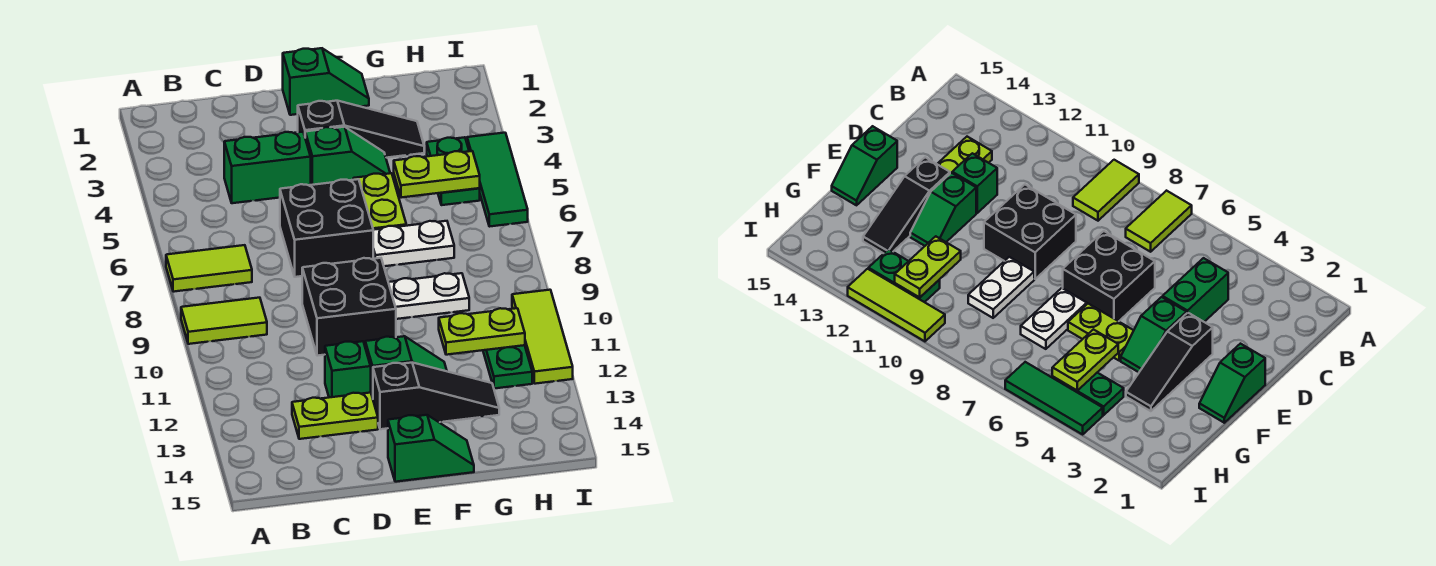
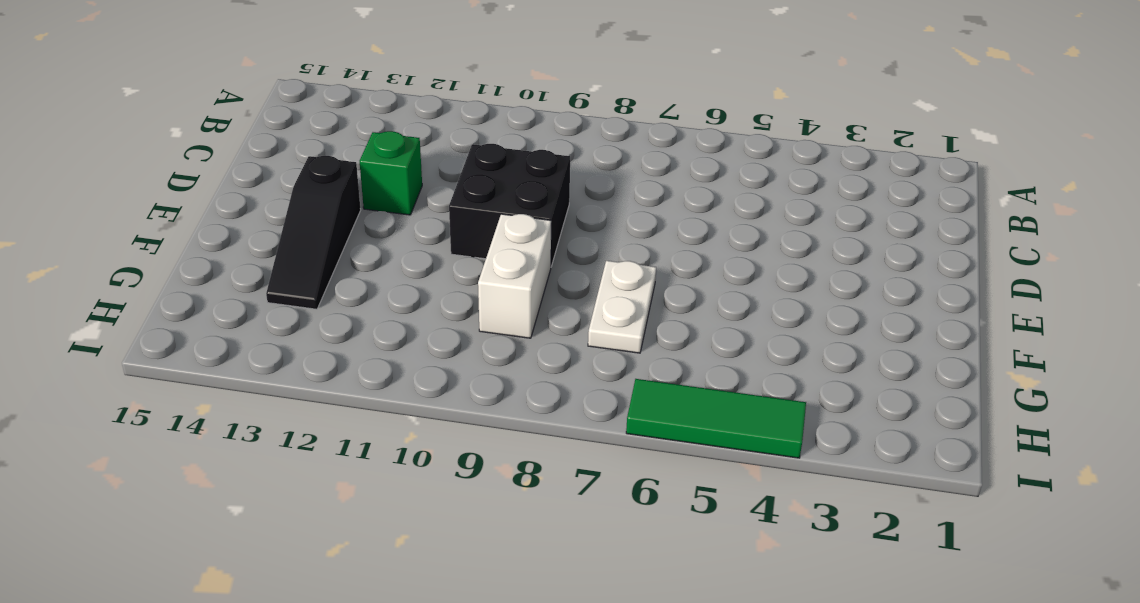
white brick F9:G9 level 1 -> white plate F9:G9 level 1
none -> lime tile A7:B7 level 1
none -> lime tile A9:B9 level 1
none -> green brick C4:D4 level 1

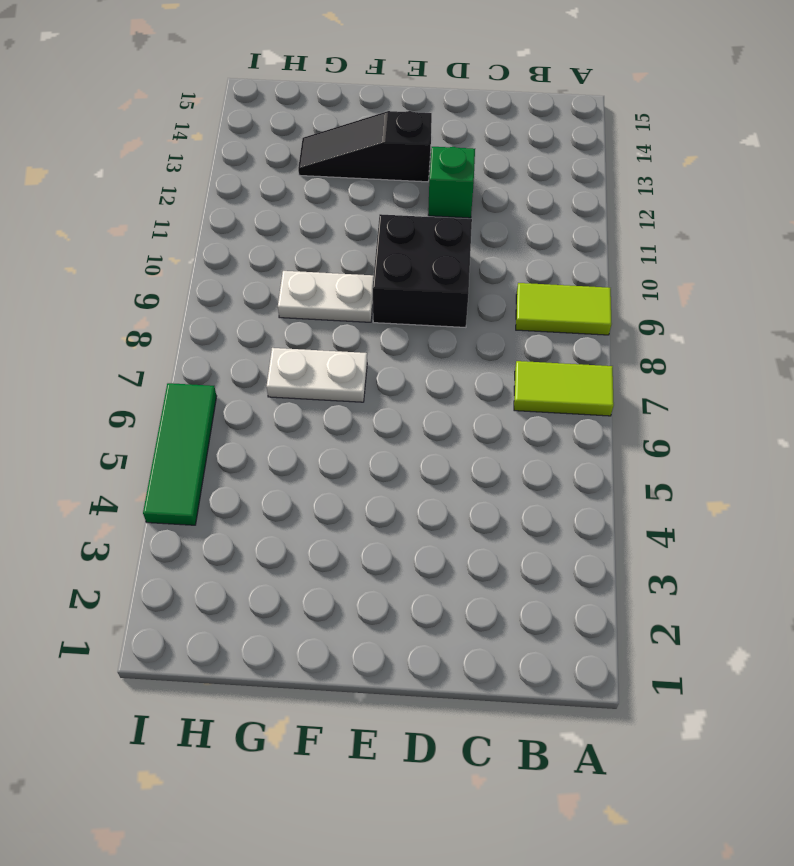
none -> green brick C4:D4 level 1
none -> lime plate C13:D13 level 1
none -> black brick D6:E7 level 1

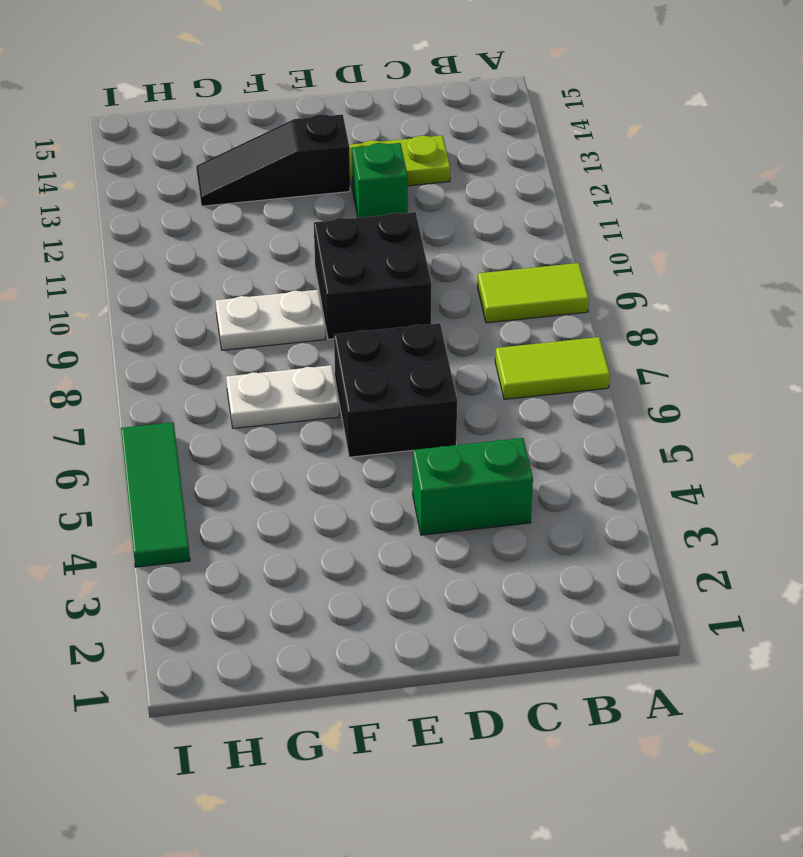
none -> green slope E1:F1 level 1 top E
none -> black slope E3:G3 level 1 top E
none -> green slope E4:F4 level 1 top E

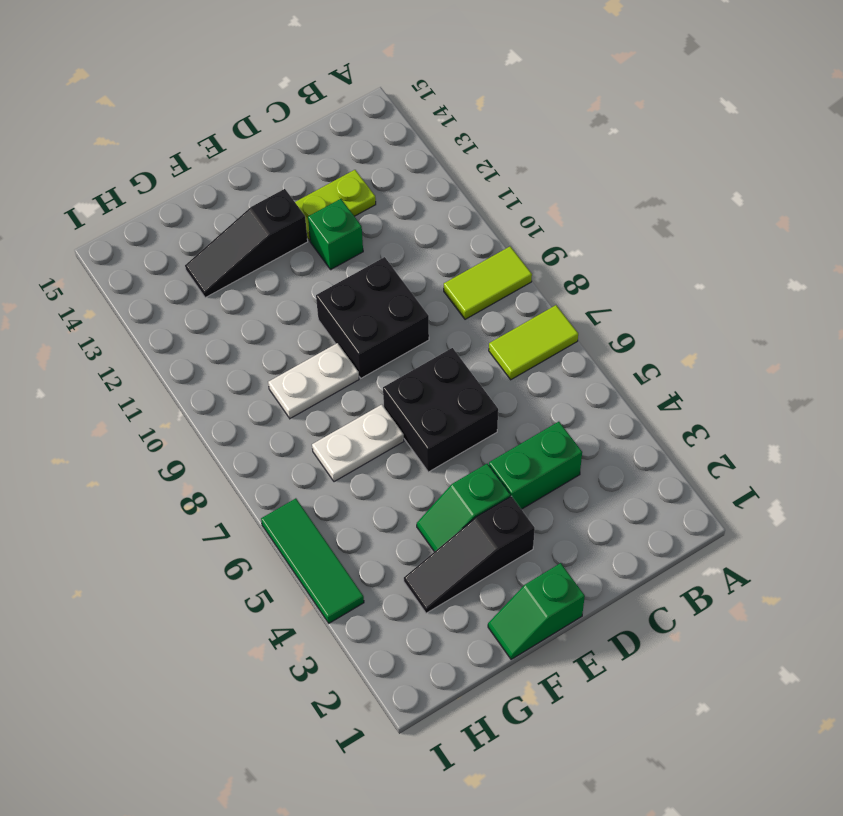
none -> green slope E12:F12 level 1 top E
none -> green slope E15:F15 level 1 top E
none -> lime plate F5:F6 level 1

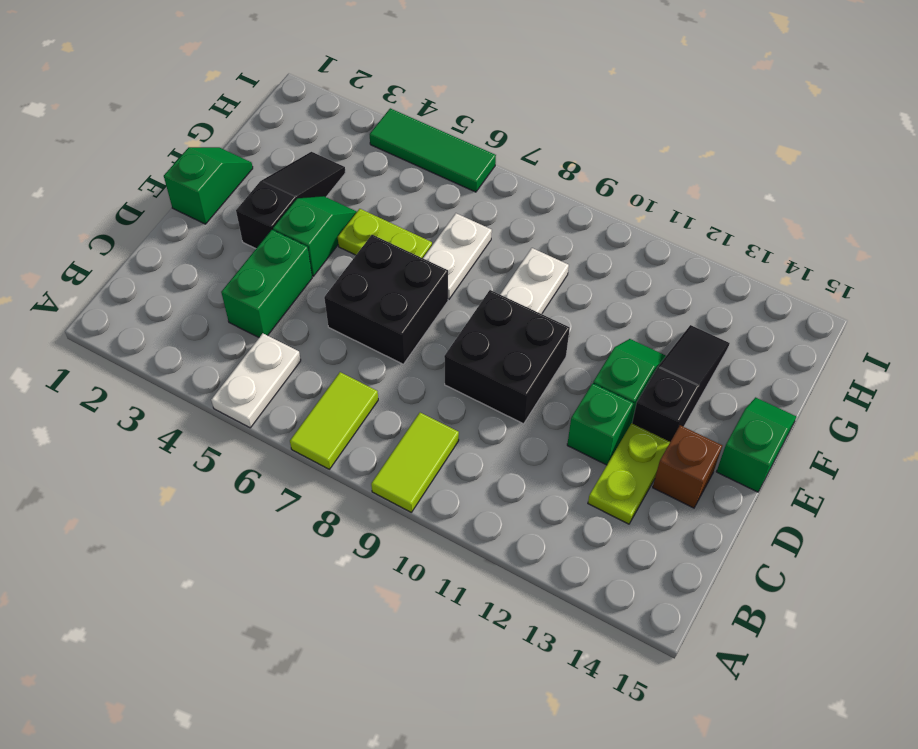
white plate A5:B5 level 1 -> none
brown brick D14 level 1 -> none
none -> green plate H4:H5 level 1
none -> green plate H11:H12 level 1
none -> lime tile I10:I12 level 1

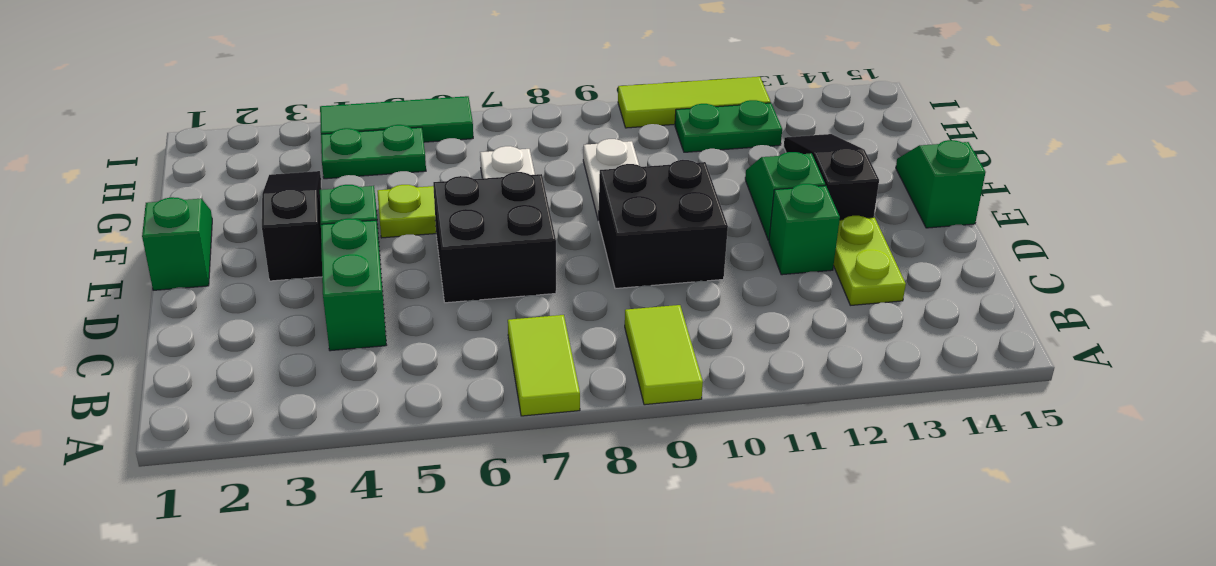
none -> lime plate G5:H5 level 2
none -> lime plate G11:H11 level 2

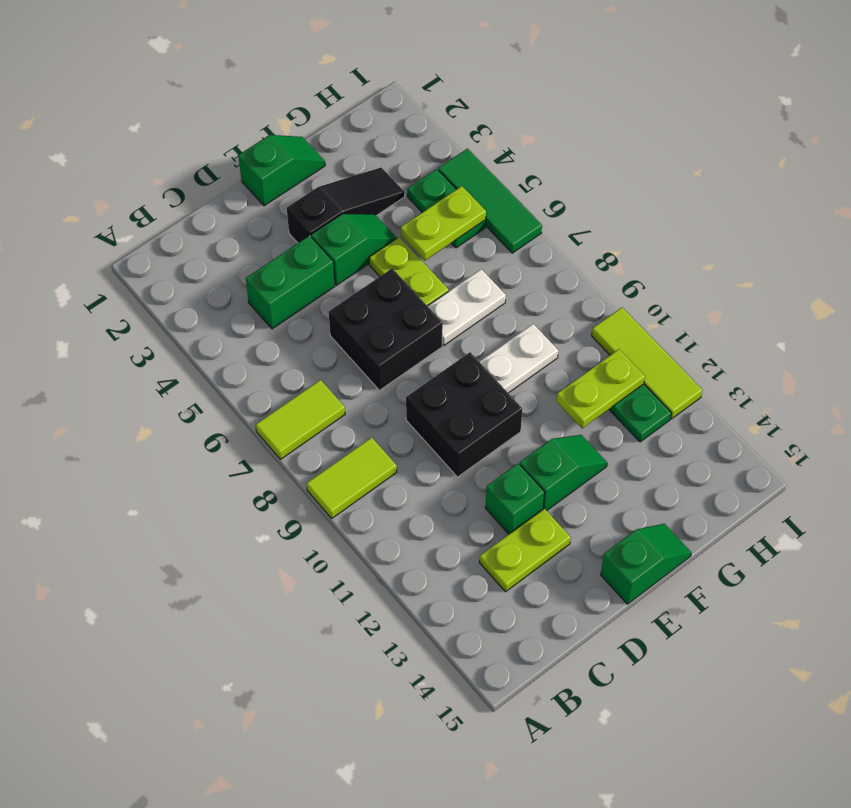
none -> black slope E13:G13 level 1 top E

